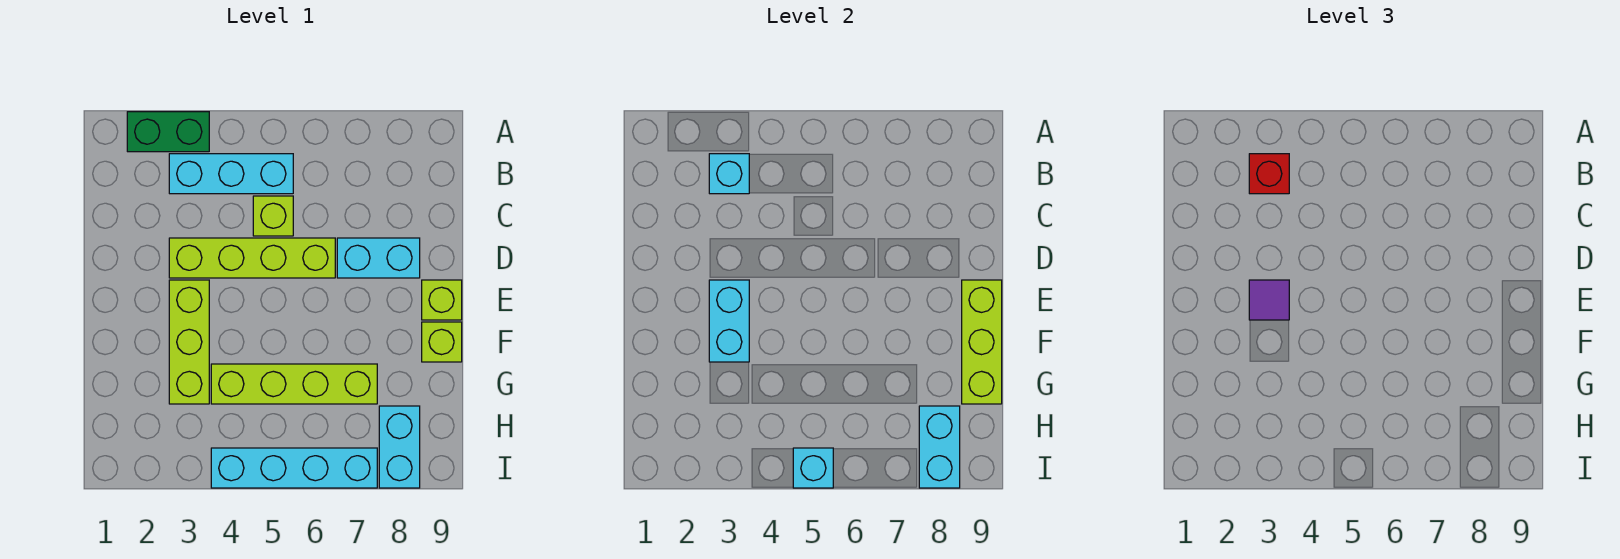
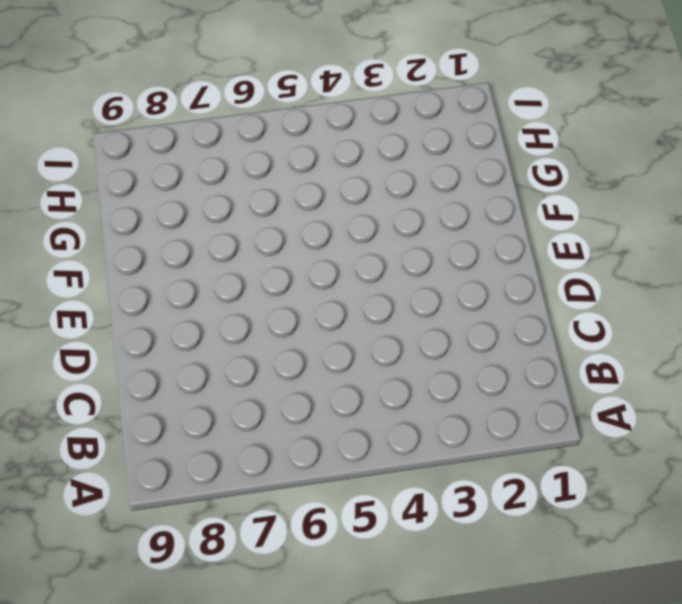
none -> green brick A2:A3 level 1
none -> cyan brick B3:B5 level 1
none -> lime brick C5 level 1

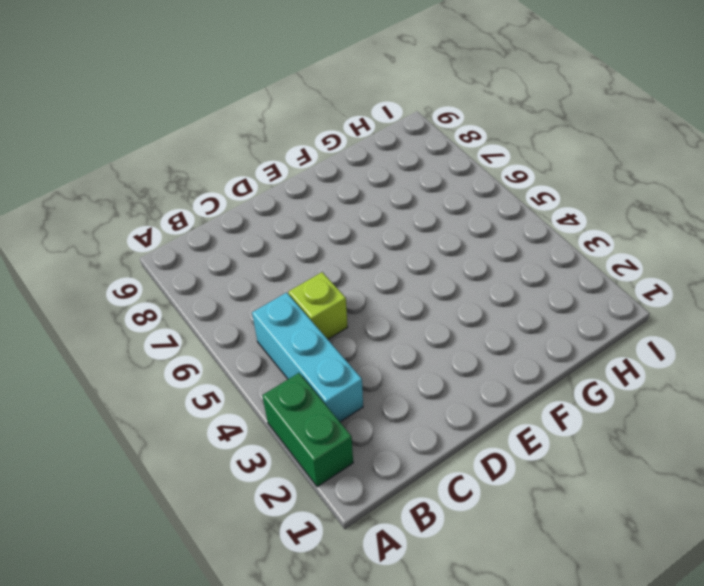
none -> lime brick D3:D6 level 1
none -> cyan brick D7:D8 level 1
none -> lime brick E3:G3 level 1

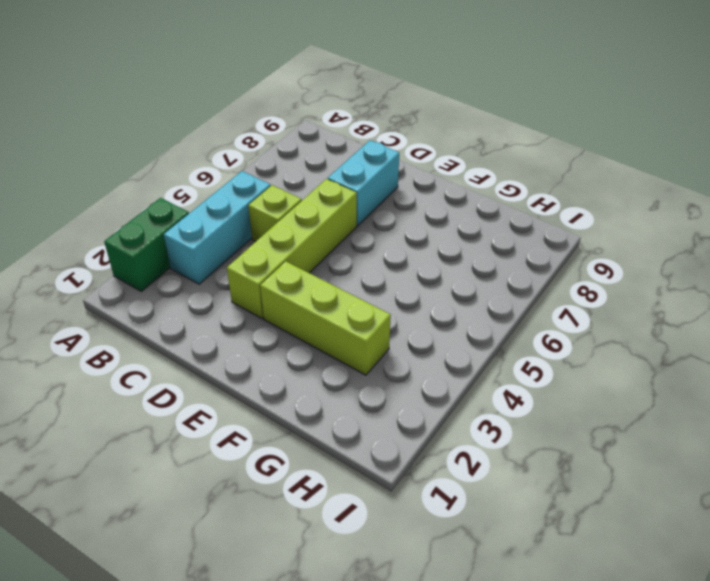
none -> lime brick E9 level 1
none -> lime brick F9 level 1
none -> lime brick G4:G7 level 1

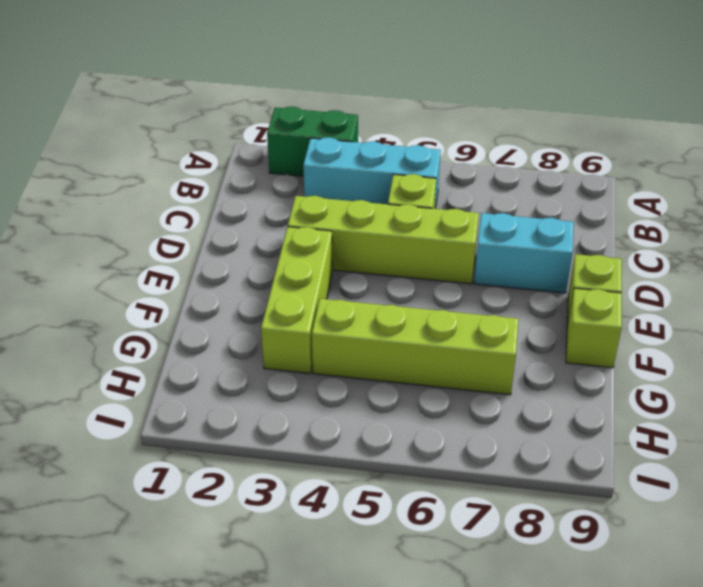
none -> cyan brick H8:I8 level 1
none -> cyan brick I4:I7 level 1
none -> cyan brick B3 level 2

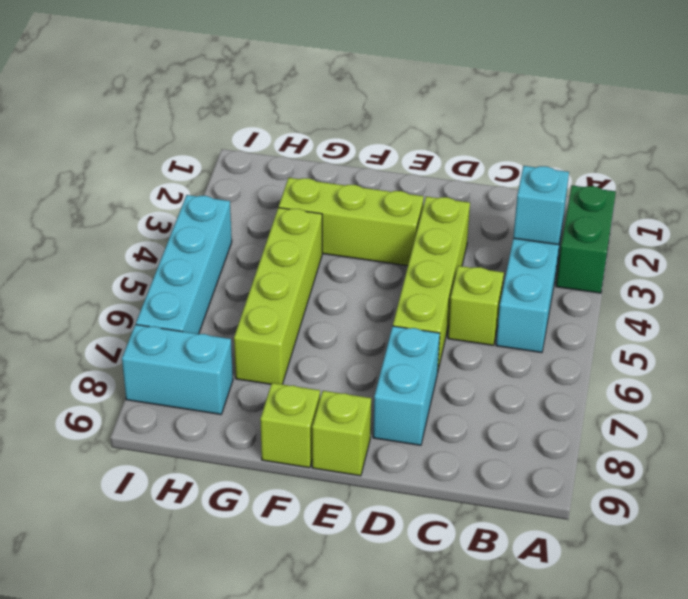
none -> cyan brick E3:F3 level 2
none -> lime brick E9:G9 level 2
none -> cyan brick H8:I8 level 2

